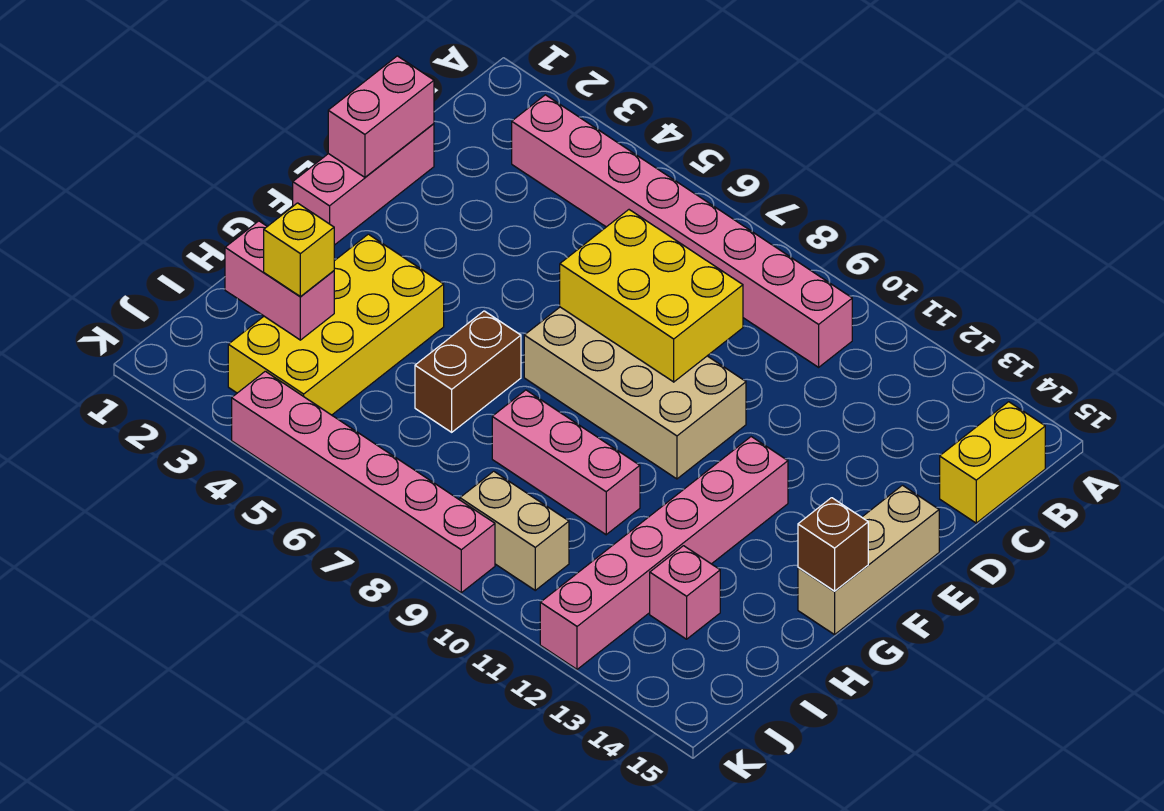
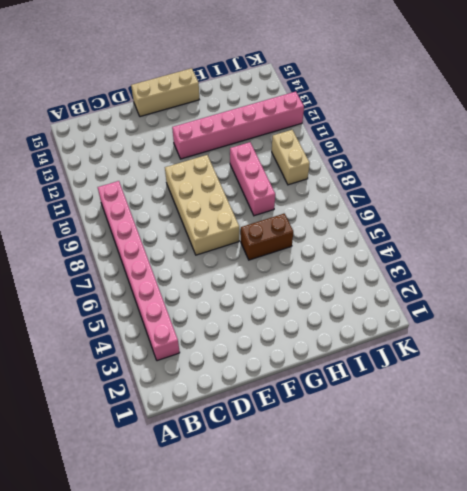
none -> yellow brick B15:C15 level 1
none -> pink brick D1:F1 level 1
none -> yellow brick G3:J4 level 1

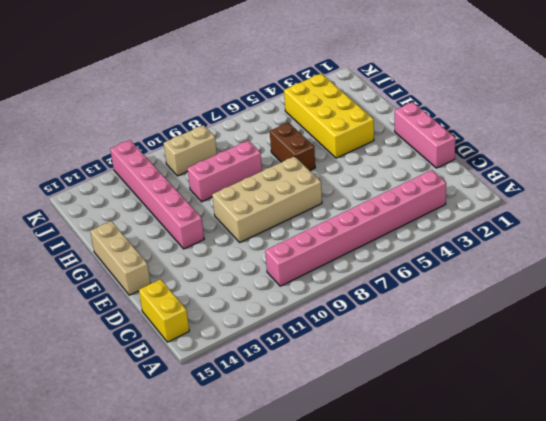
none -> pink brick I13 level 1
none -> pink brick K4:K9 level 1
none -> pink brick D1:E1 level 2

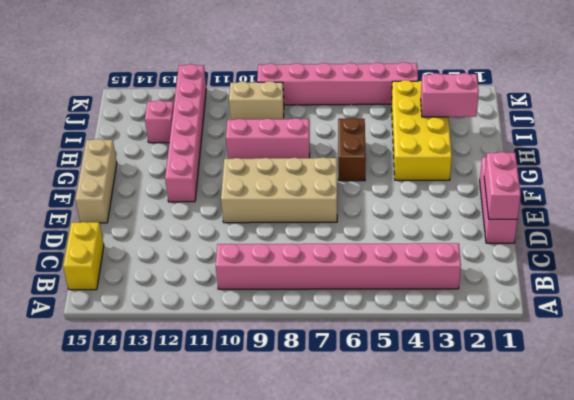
none -> yellow brick D7:E9 level 2
none -> brown brick G15 level 2
none -> yellow brick I3 level 3

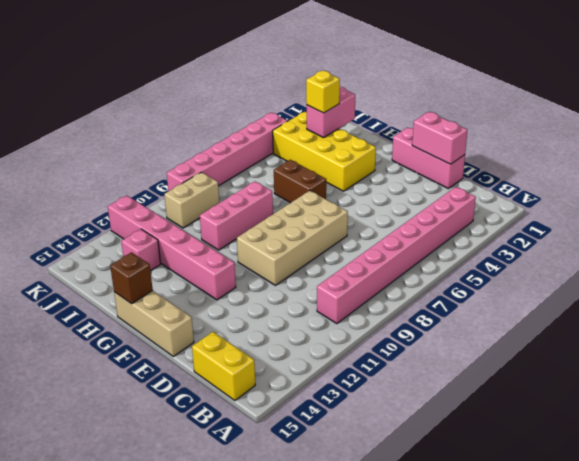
none -> yellow brick D7:E9 level 2

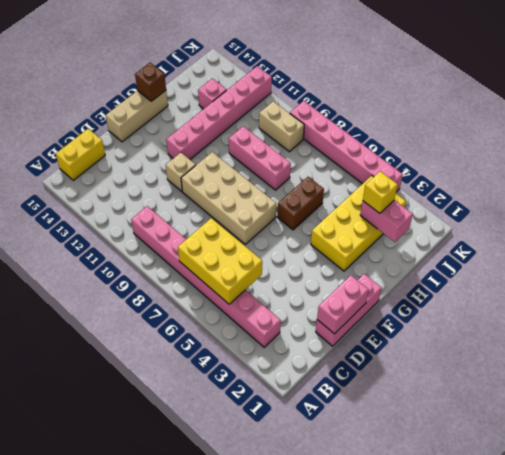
yellow brick B5:C7 level 2 -> yellow brick D7:E9 level 2
tan brick E11 level 1 -> none

